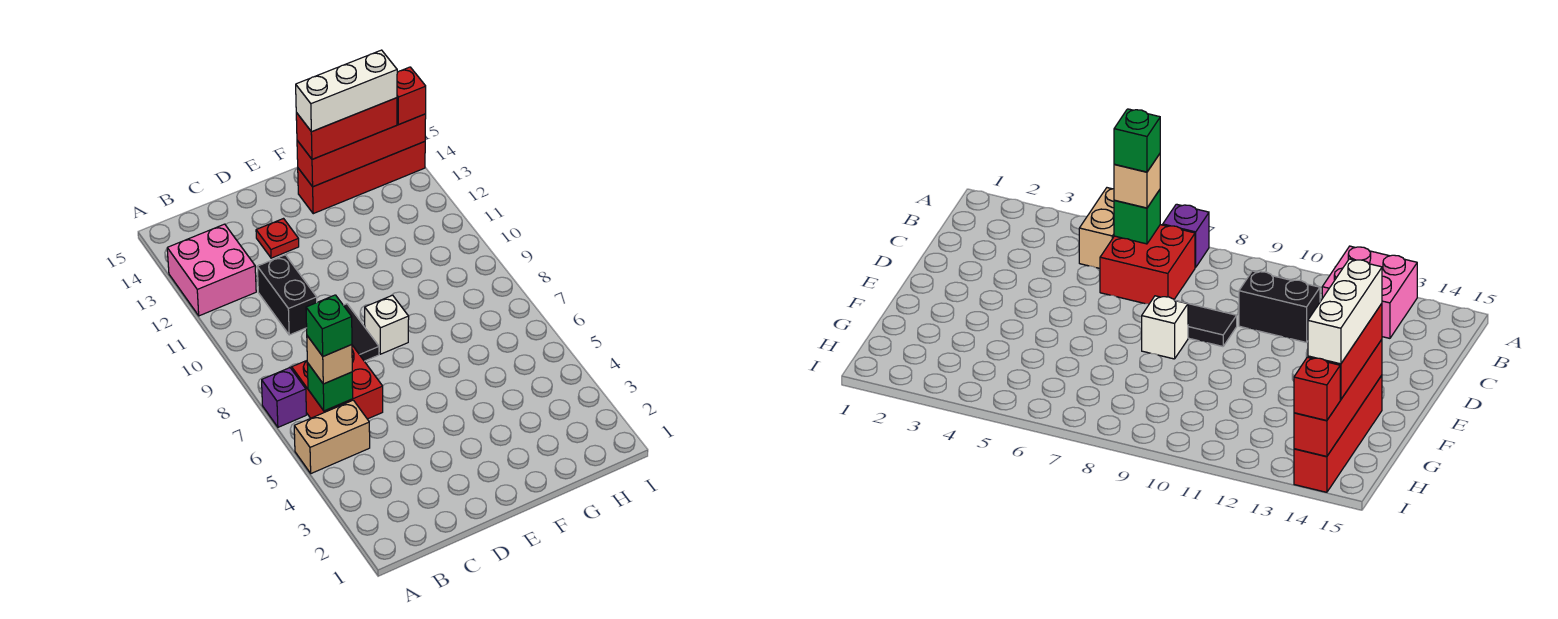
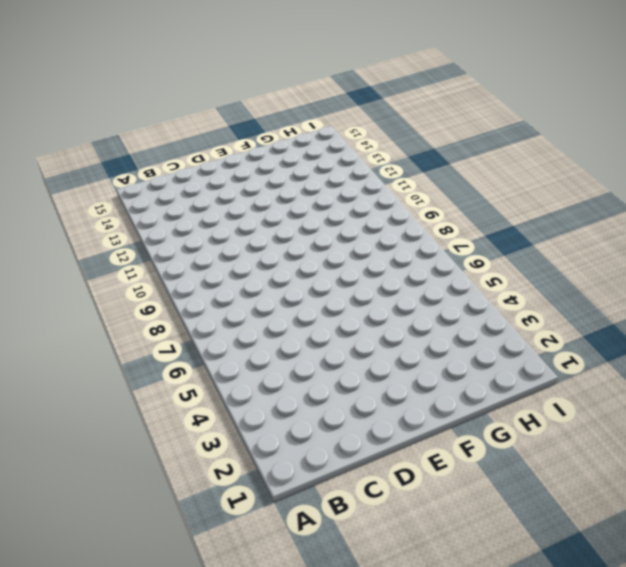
none -> tan brick A5:B5 level 1
none -> purple brick A7 level 1
none -> pink brick A12:B13 level 1

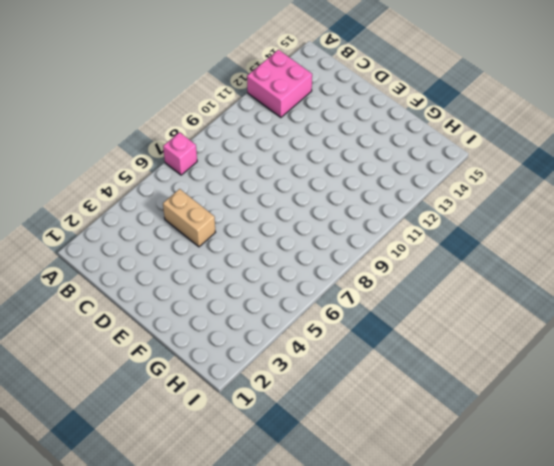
pink brick A7 level 1 -> purple brick A7 level 1
tan brick C5:D5 level 1 -> tan brick A5:B5 level 1
none -> red brick B6:C7 level 1
none -> black brick C10:C11 level 1
none -> black tile D8:D9 level 1

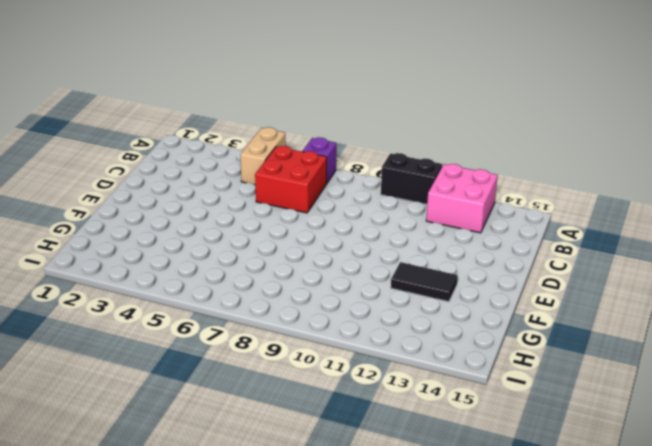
black brick A10:A11 level 1 -> black brick C10:C11 level 1
black tile F12:F13 level 1 -> black tile D8:D9 level 1
none -> red plate D13 level 1
none -> white brick E8 level 1
none -> red brick F14:I14 level 1

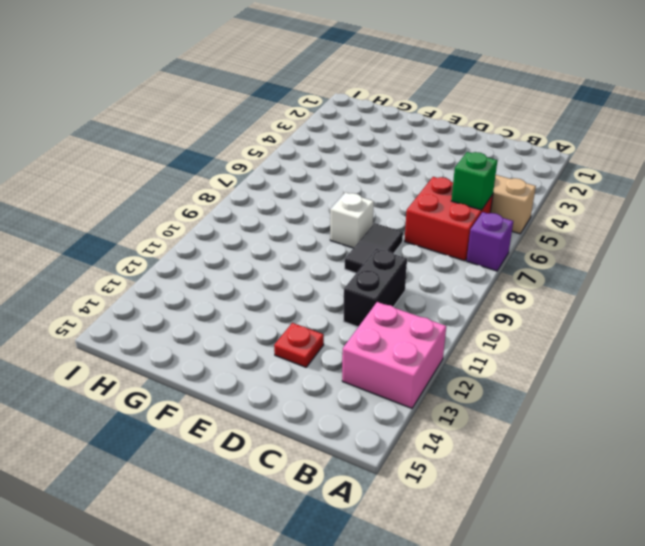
none -> red brick F14:I14 level 1
none -> red brick F14:I14 level 2
none -> tan brick B6 level 3

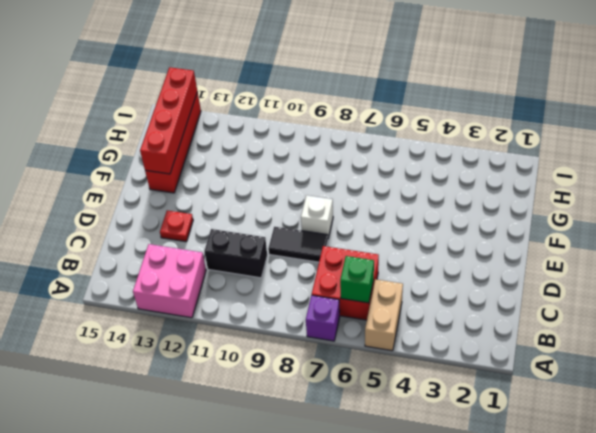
none -> tan brick B6 level 3
none -> red brick F14:H14 level 3
none -> red brick I14 level 3

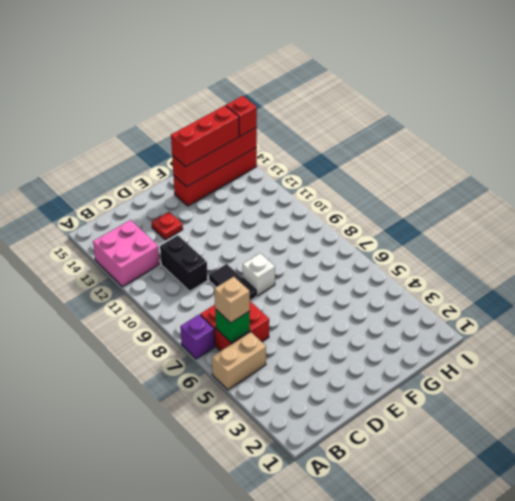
none -> green brick B6 level 4
none -> white brick F14:H14 level 4

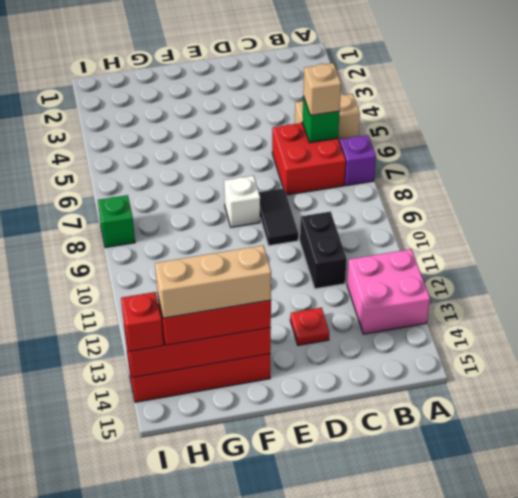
tan brick F14:H14 level 4 -> white brick F14:H14 level 4
green brick I8 level 1 -> green brick B6 level 4

